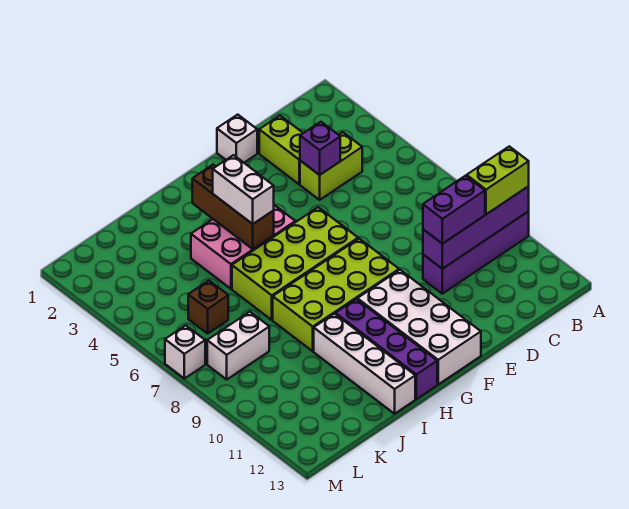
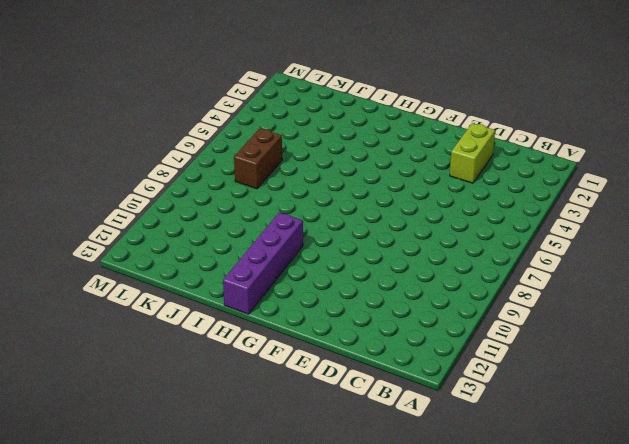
brown brick K6:K7 level 1 -> brown brick K6 level 1
none -> purple brick A10:D10 level 1
none -> lime brick C4:D4 level 1
none -> white brick E1 level 1

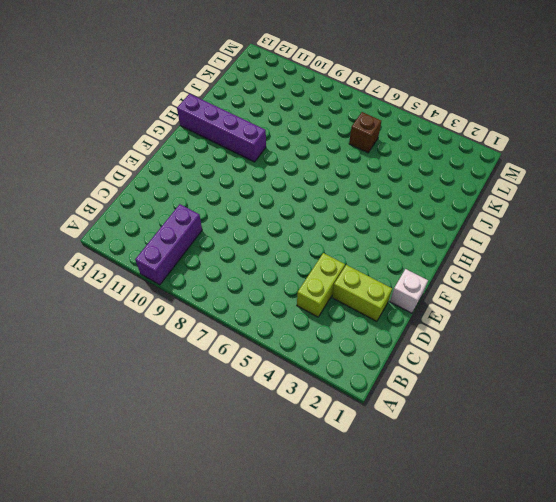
purple brick A10:C10 level 1 -> purple brick A10:D10 level 1
none -> lime brick F6:I7 level 1
none -> lime brick F8:I9 level 1
none -> white brick F10:G13 level 1

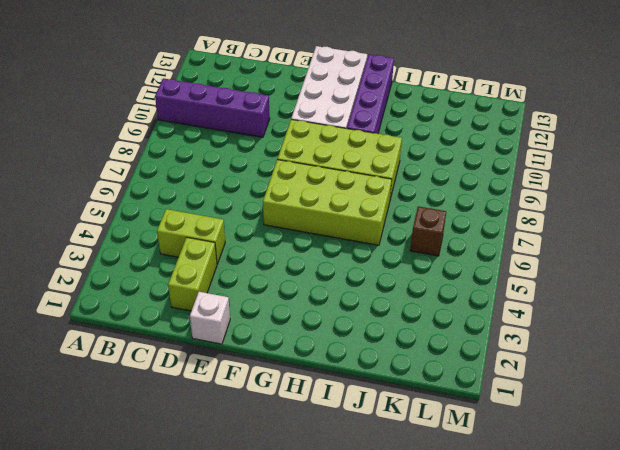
none -> pink brick G4:I5 level 1
none -> white brick I10:I13 level 1
none -> white brick K8:L8 level 1

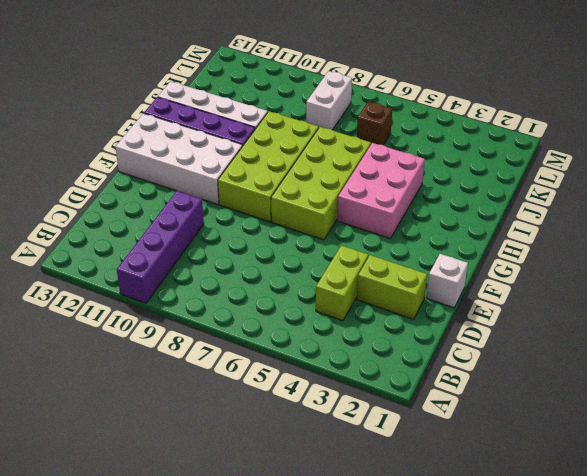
none -> white brick M7 level 1
none -> purple brick A10:D10 level 2
none -> purple brick D4 level 2

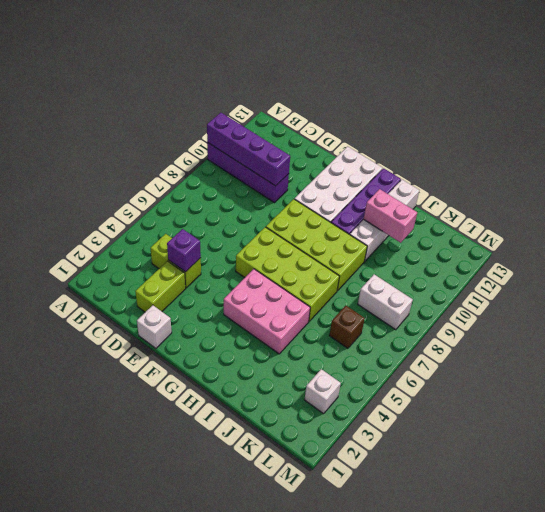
pink brick I11:J11 level 2 -> none
white brick L3 level 1 -> white brick M7 level 1
none -> brown brick H3:H5 level 2
none -> lime brick A10:B10 level 3
none -> purple brick C10:D10 level 3

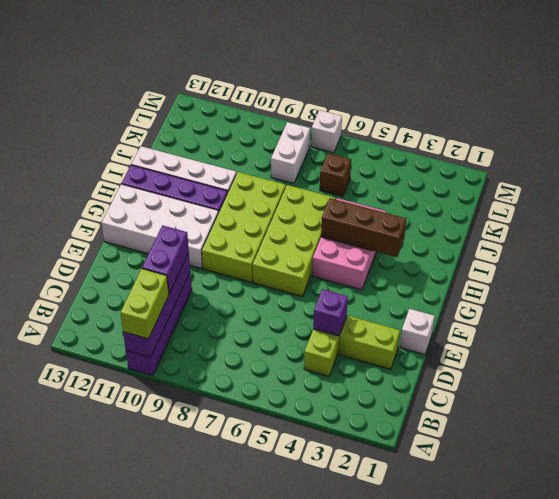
none -> white brick H4:H5 level 3

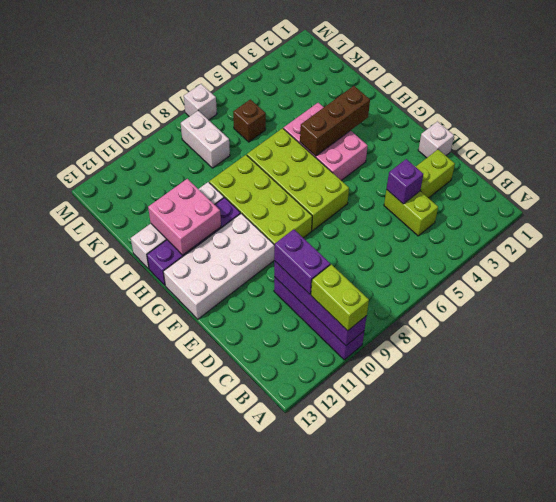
pink brick H11:I12 level 2 -> none
none -> white brick H4:H5 level 3

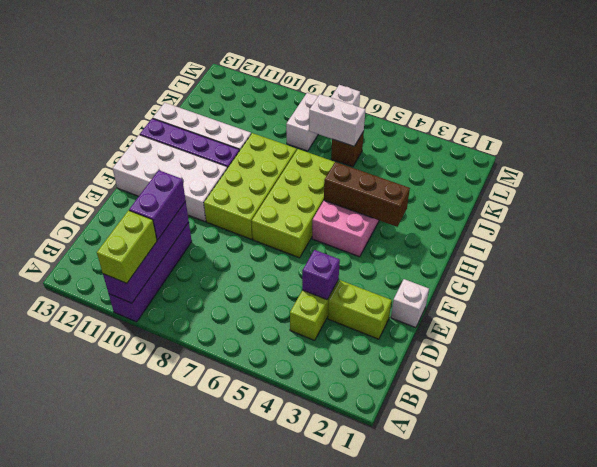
white brick K6:K7 level 2 -> white brick H4:H5 level 3

